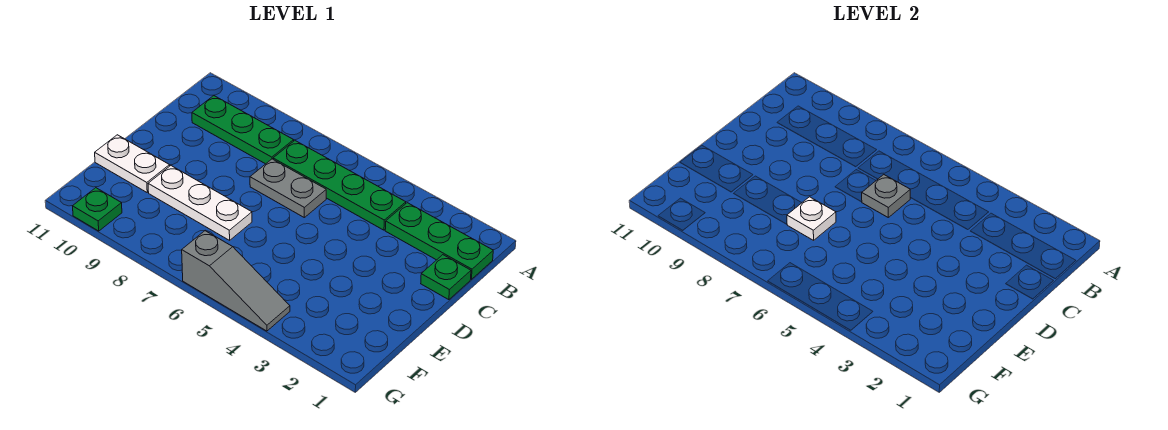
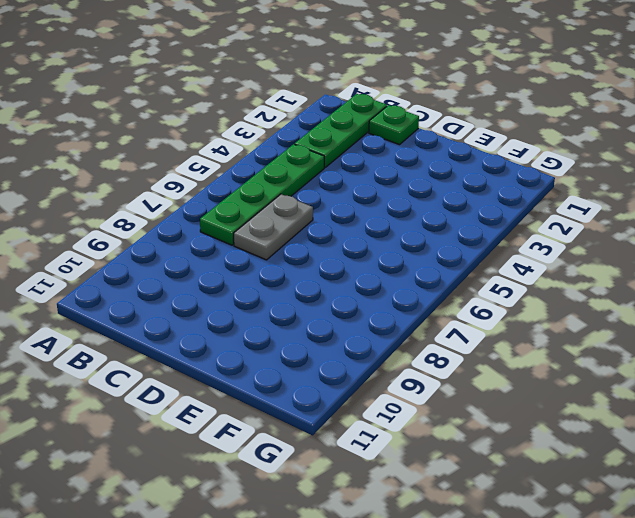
none -> green plate B8:B10 level 1
none -> white plate E7:E9 level 1

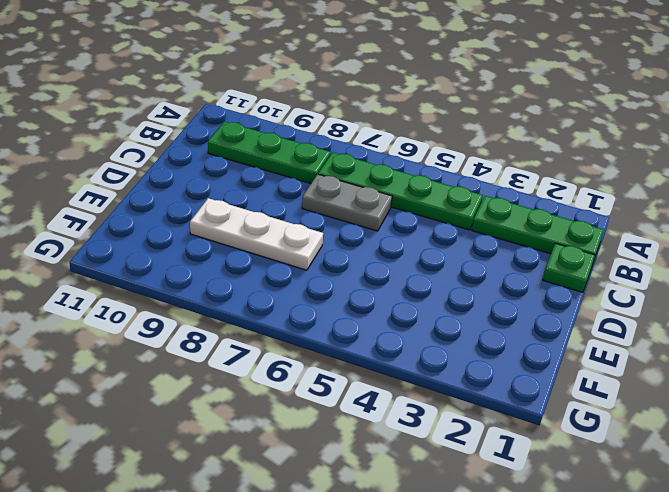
none -> white plate E10:E11 level 1
none -> grey slope G4:G6 level 1 top 6

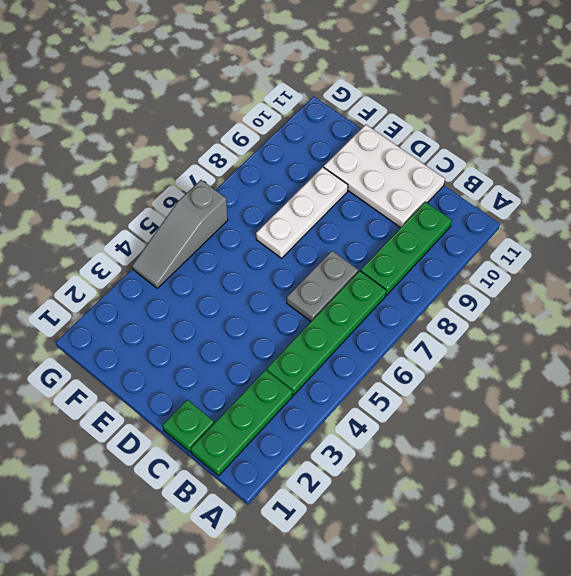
white plate C10:E11 level 1 -> white plate E10:E11 level 1
none -> green plate G10 level 1
none -> grey plate C6 level 2

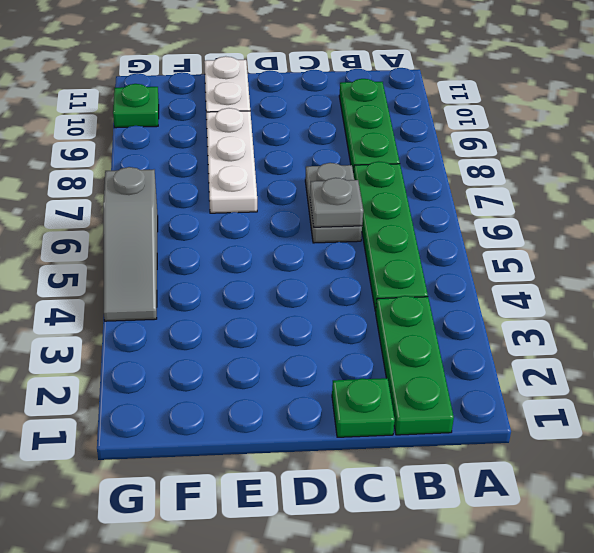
none -> white plate E7 level 2

